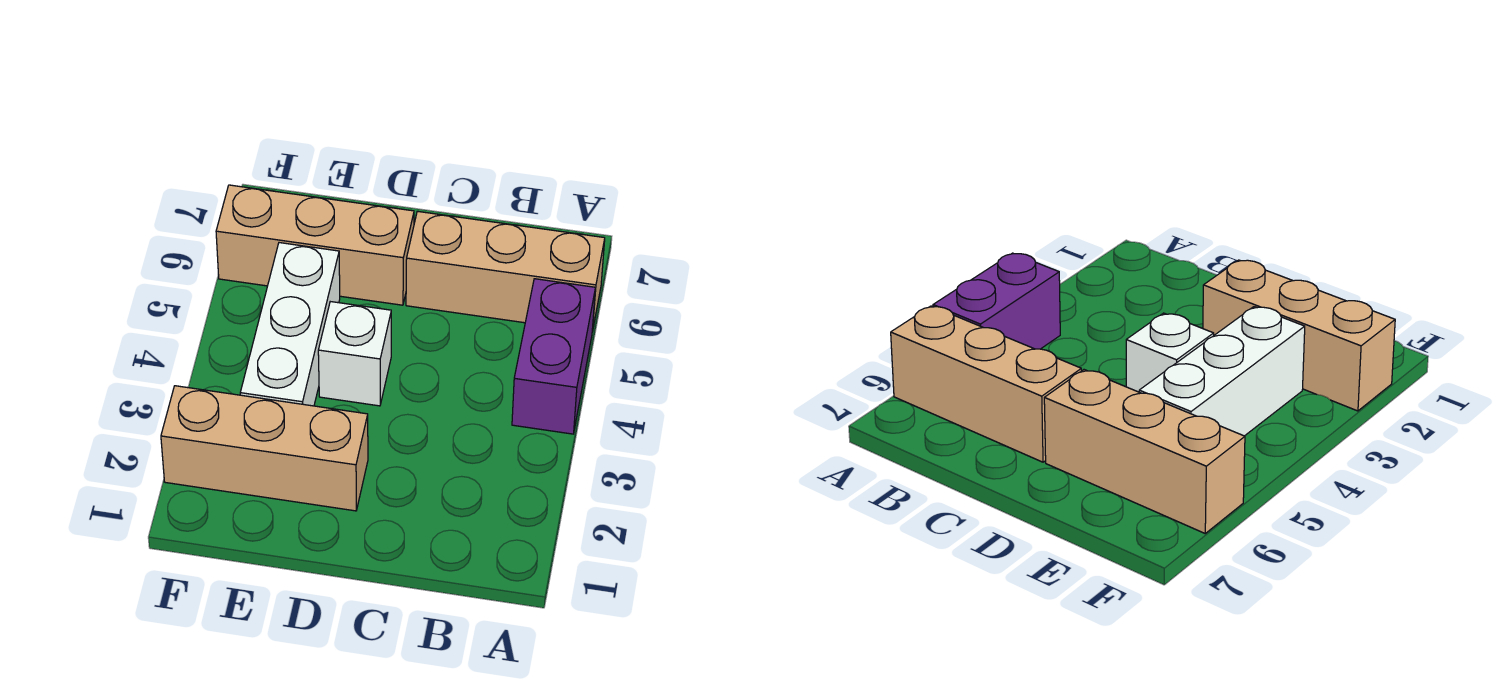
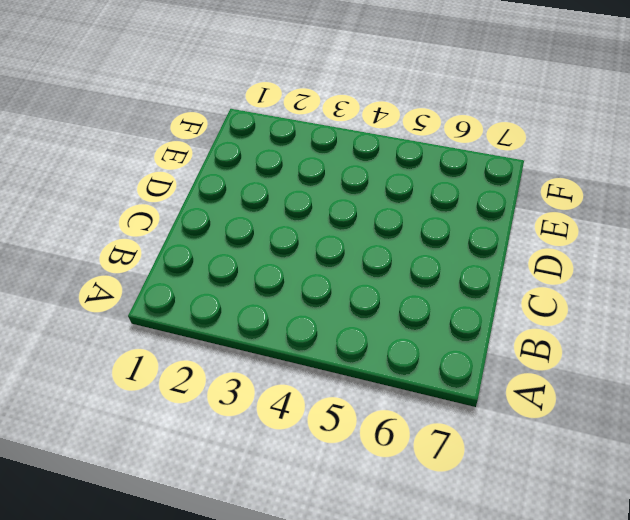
none -> purple brick A4:A5 level 1
none -> tan brick A6:C6 level 1

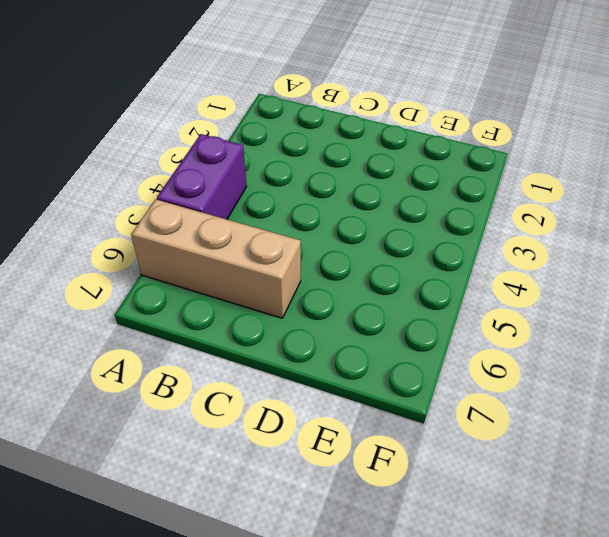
none -> tan brick D2:F2 level 1
none -> white brick D4 level 1

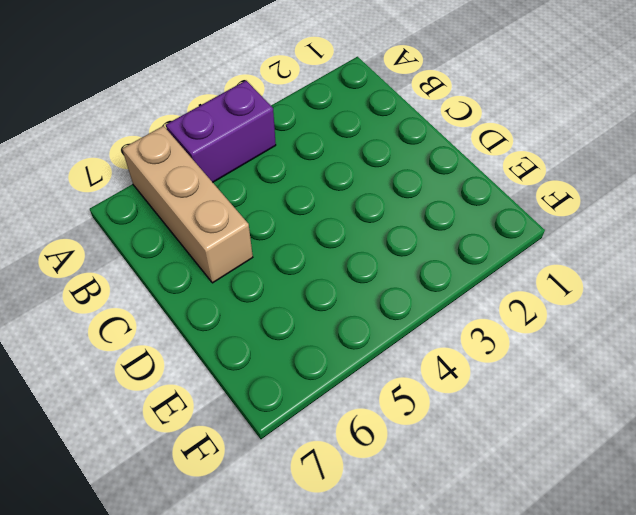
none -> tan brick D2:F2 level 1
none -> white brick D4 level 1

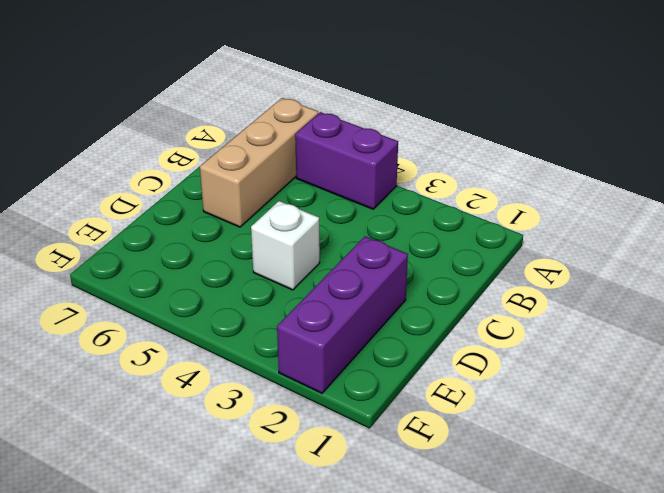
purple brick D2:F2 level 1 -> tan brick D2:F2 level 1
none -> tan brick D6:F6 level 1
none -> white brick E3:E5 level 1

